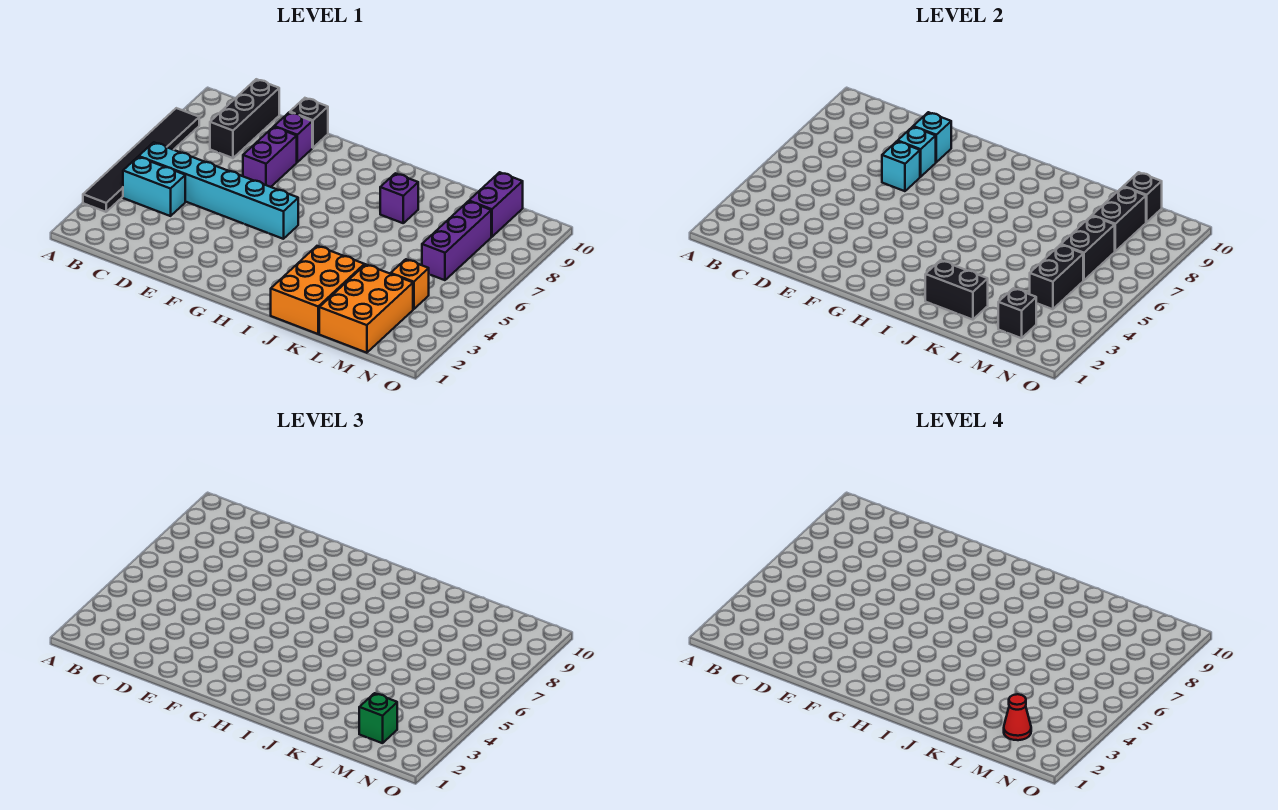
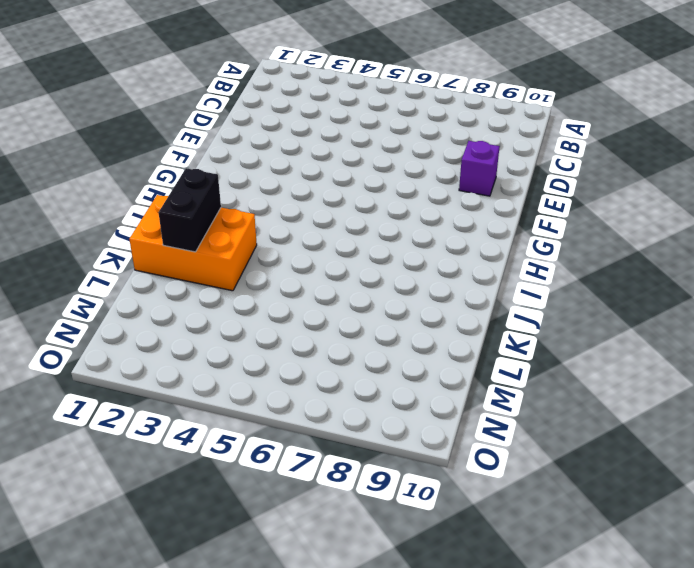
none -> black tile A3:A8 level 1
none -> cyan brick B4:C4 level 1
none -> cyan brick B5:G5 level 1

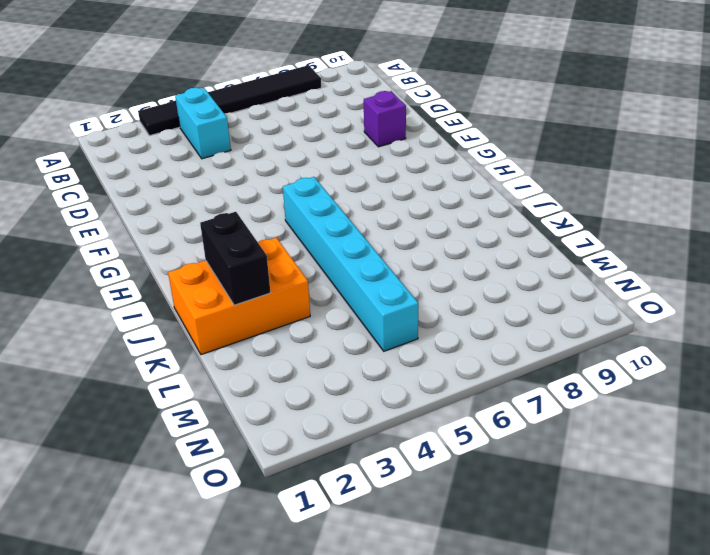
cyan brick H5:M5 level 1 -> cyan brick B5:G5 level 1
none -> black brick C8:C10 level 1
none -> purple brick E7:E8 level 1
none -> black brick E10 level 1

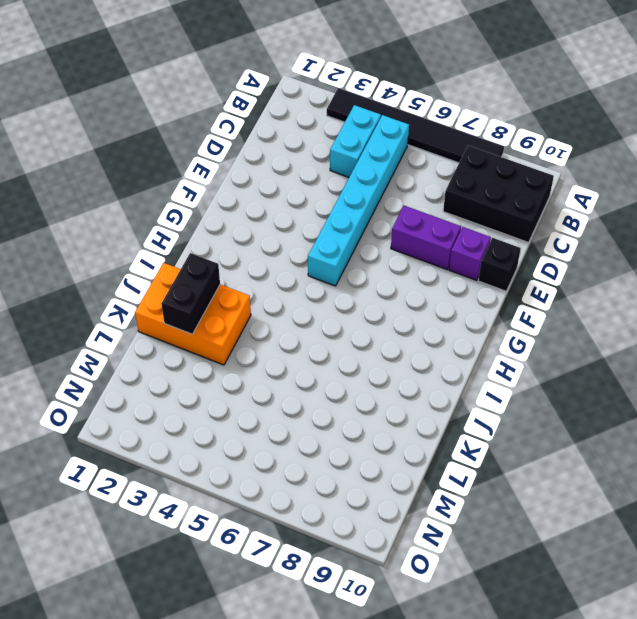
black brick B8:C10 level 1 -> black brick C8:C10 level 1
none -> purple brick J8 level 1
none -> orange brick L1:M3 level 1
none -> orange brick M4 level 1

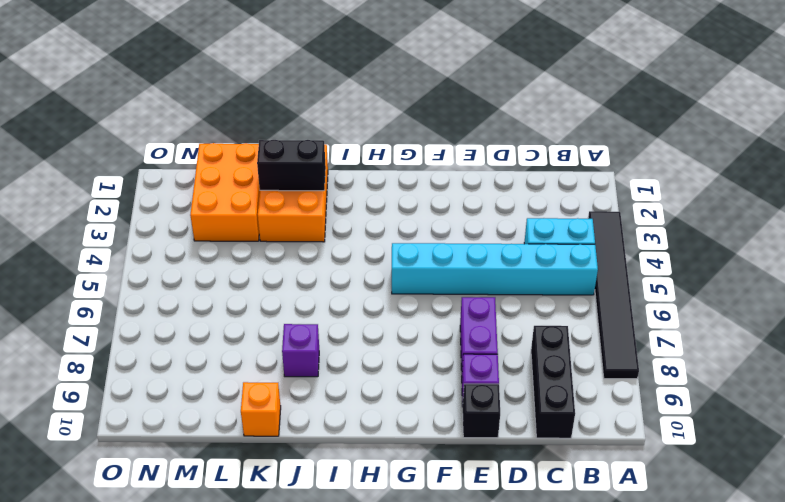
orange brick K10 level 1 -> orange brick M4 level 1
none -> purple brick M6:M8 level 1
none -> purple brick M9:M10 level 1
none -> cyan brick E7 level 2

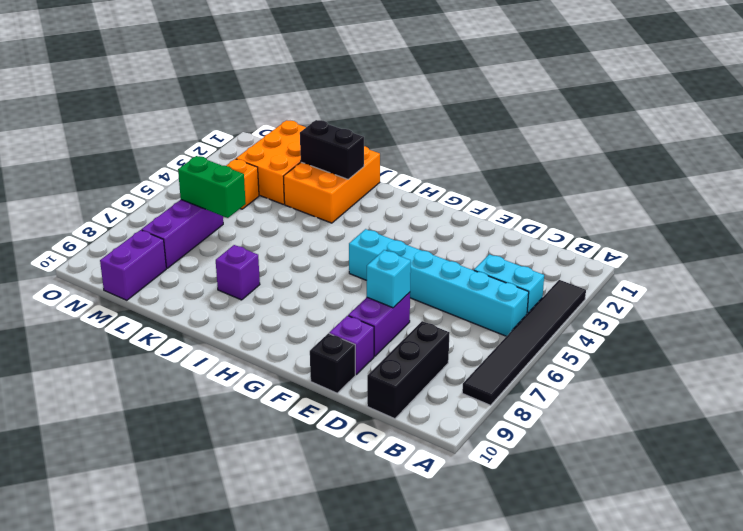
green brick L6:M6 level 2 -> black brick M6:M7 level 2
none -> cyan brick E8 level 2
none -> cyan brick E9 level 2
none -> black brick M2 level 2

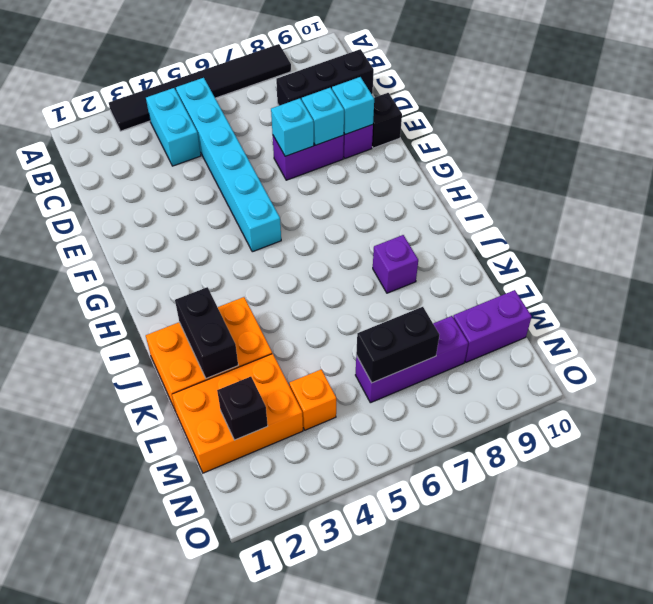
none -> black brick M4:M5 level 2
none -> black brick M8:M9 level 2
none -> black brick M10 level 2

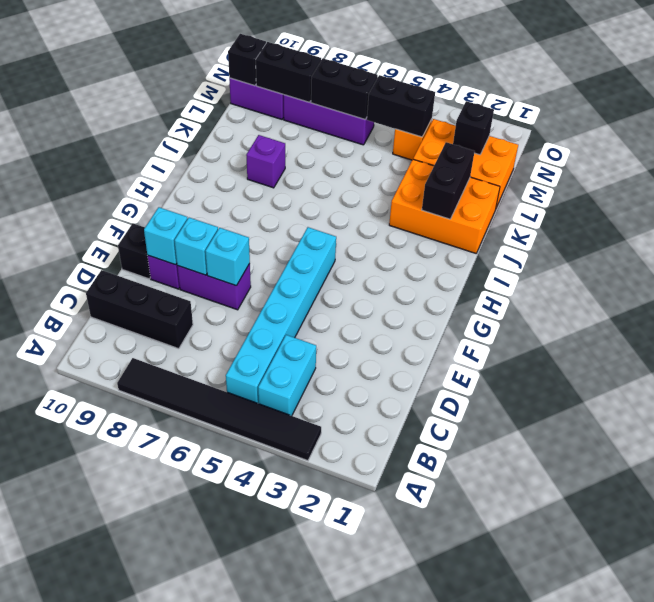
none -> green brick M2 level 3
none -> red cone M2 level 4

